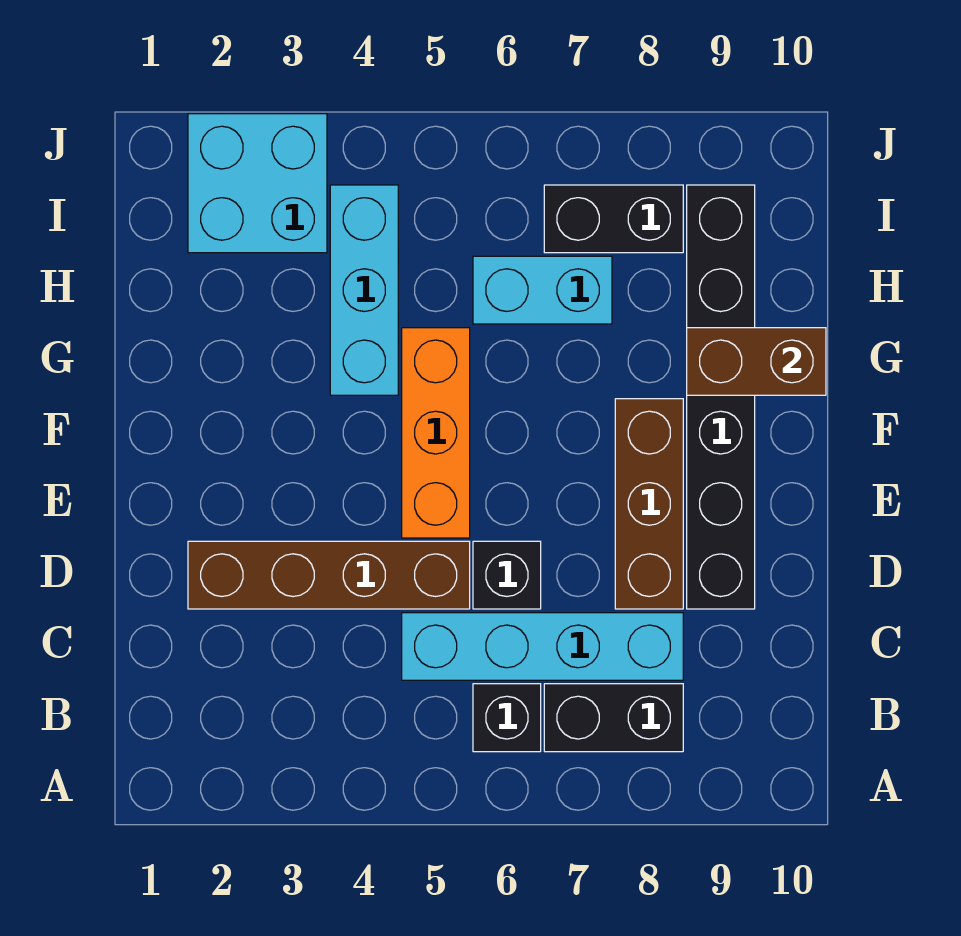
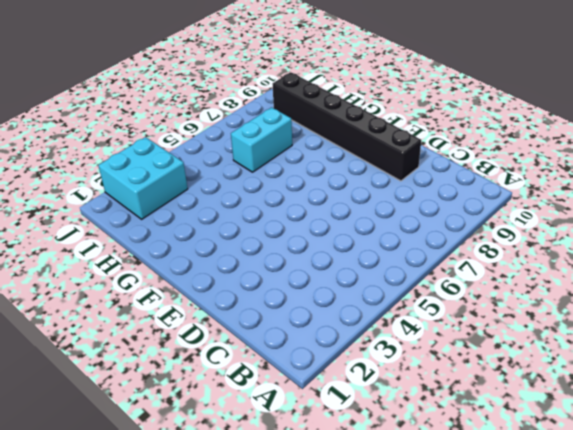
none -> black brick B6 level 1
none -> black brick B7:B8 level 1
none -> cyan brick C5:C8 level 1

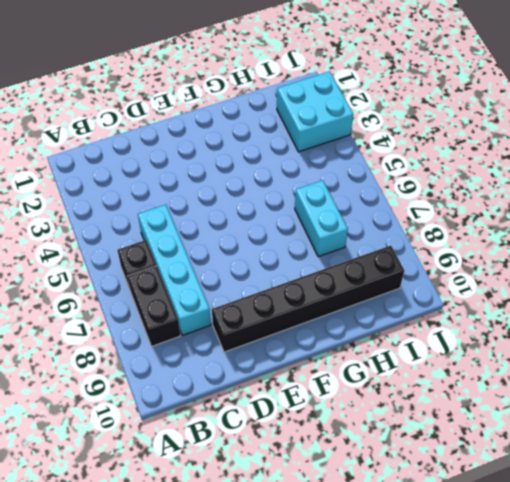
none -> brown brick D2:D5 level 1
none -> black brick D6 level 1
none -> brown brick D8:F8 level 1

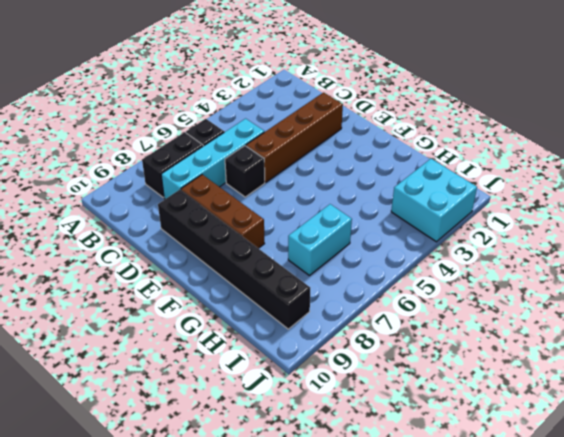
none -> orange brick E5:G5 level 1
none -> cyan brick G4:I4 level 1
none -> black brick I7:I8 level 1

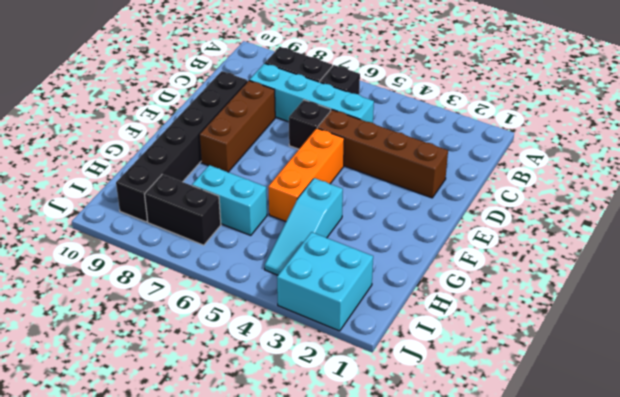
cyan slope G4:I4 level 1 top G -> cyan brick G4:I4 level 1
none -> brown brick G9:G10 level 2

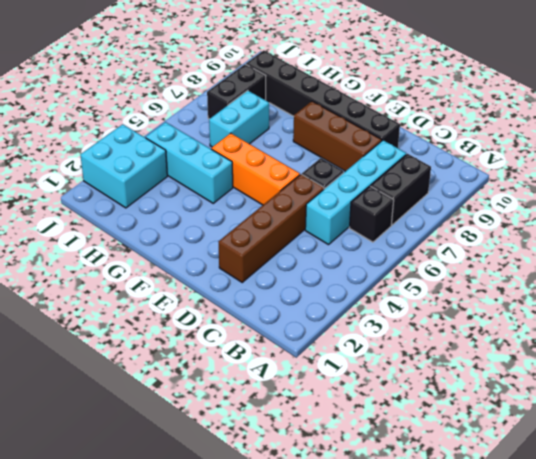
none -> brown brick G9:G10 level 2

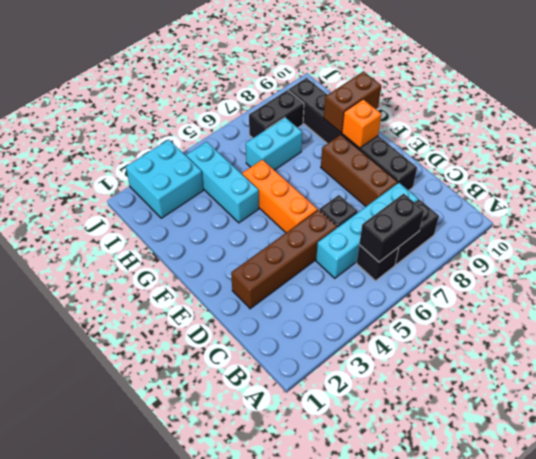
black brick B6:B7 level 2 -> none
orange brick F9 level 2 -> none

